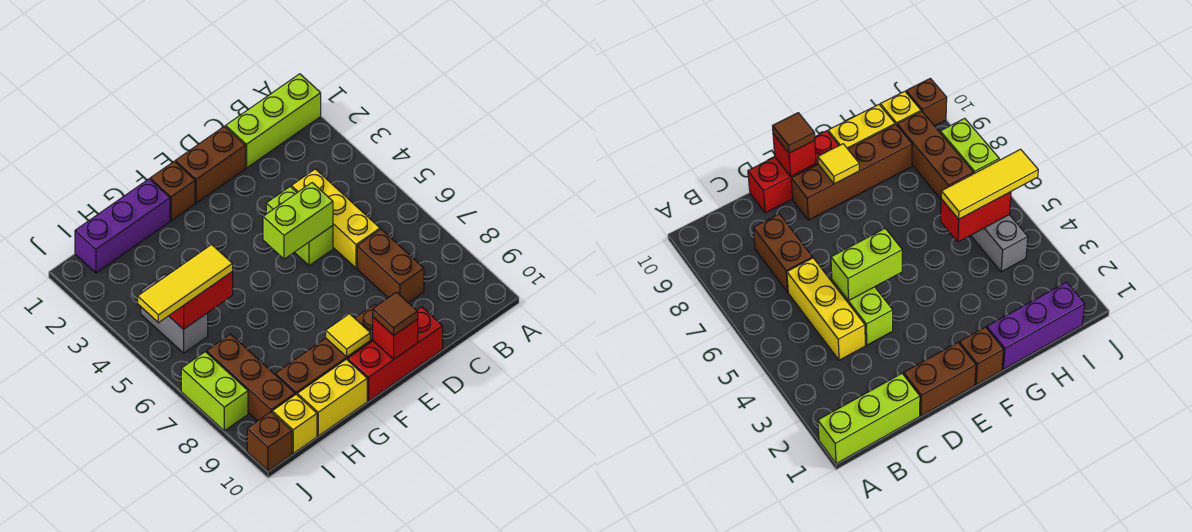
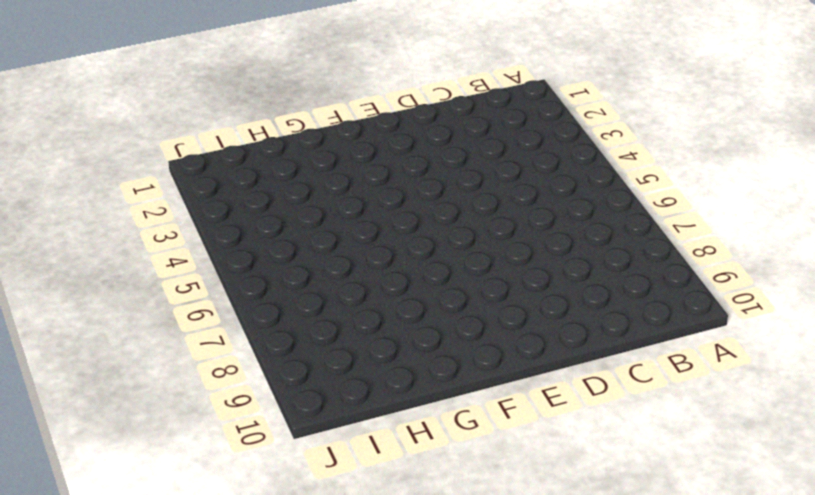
none -> lime brick A1:C1 level 1
none -> yellow brick C4:C6 level 1
none -> brown brick C7:C8 level 1

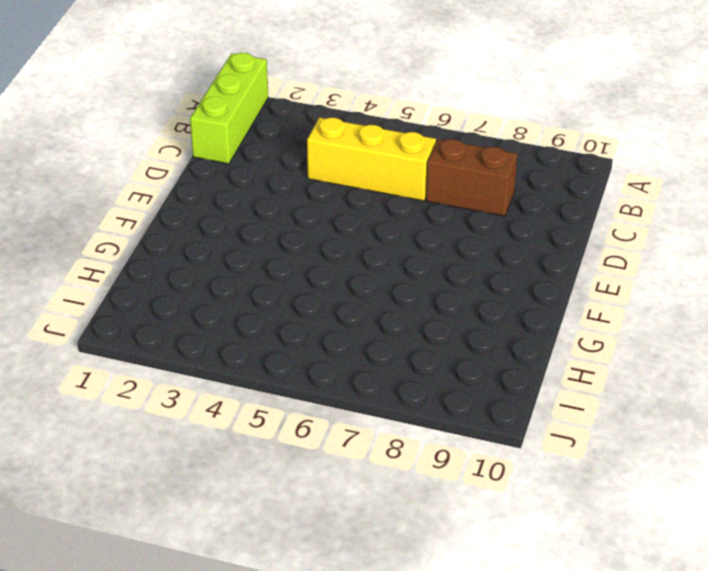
none -> brown brick D1:E1 level 1
none -> lime brick D4:D5 level 1
none -> red brick D10:F10 level 1

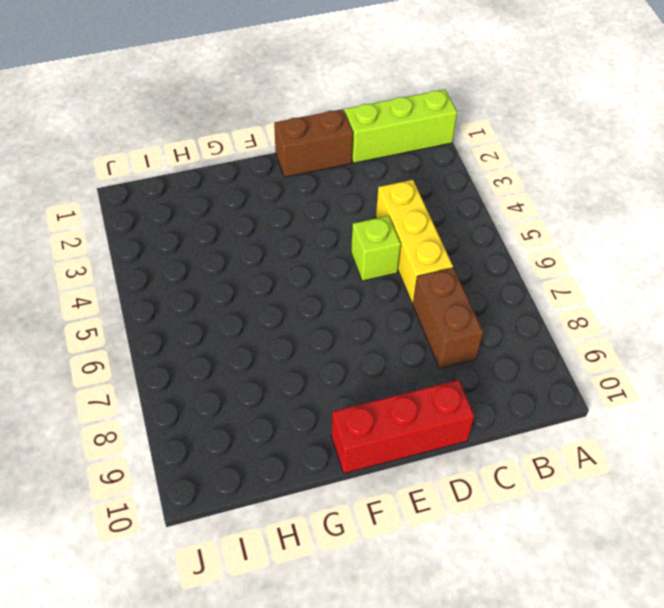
lime brick D5 level 1 -> lime brick D4:D5 level 1
none -> brown brick E9:H9 level 1
none -> brown brick F1 level 1
none -> purple brick G1:I1 level 1

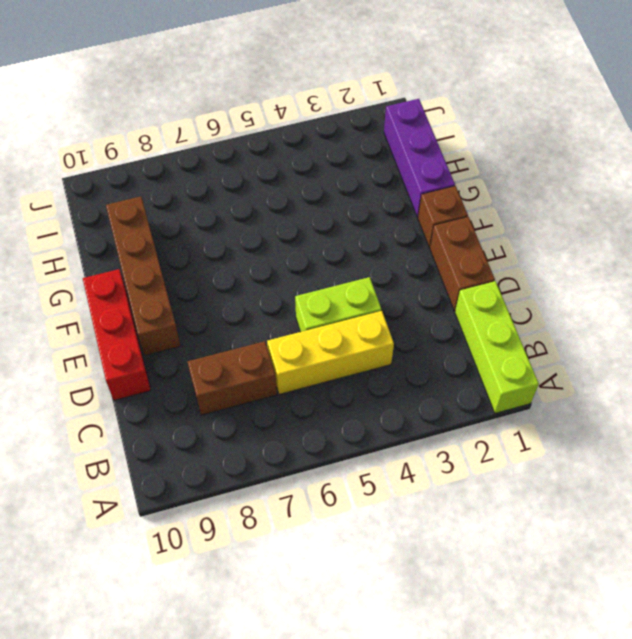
none -> yellow brick G10:H10 level 1
none -> grey brick I4:I5 level 1
none -> brown brick I7:I9 level 1

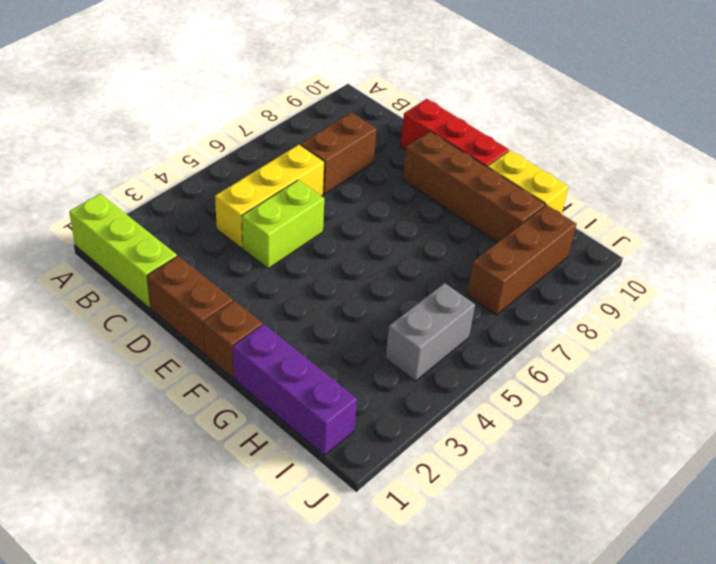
none -> yellow brick I10 level 1
none -> lime brick J7:J8 level 1
none -> brown brick J10 level 1

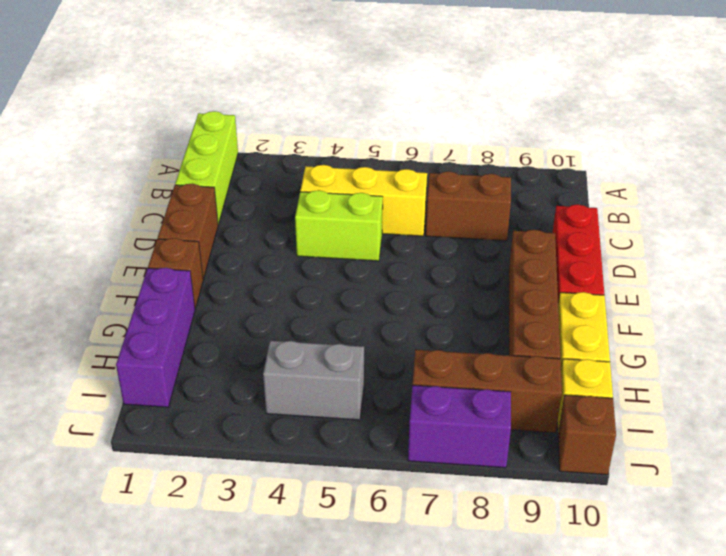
purple brick J7:J8 level 1 -> lime brick J7:J8 level 1
none -> lime brick D5:E5 level 2
none -> red brick E10 level 2
none -> yellow tile F9 level 2

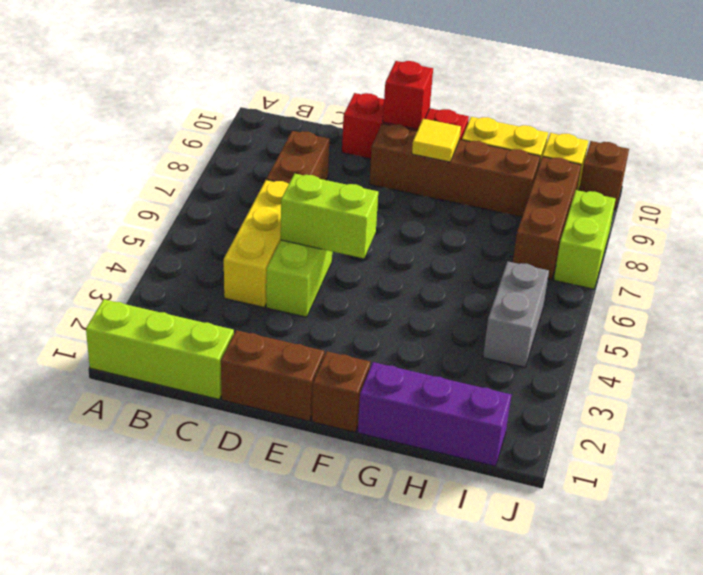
none -> red brick H5:I5 level 2
none -> brown tile E10 level 3
none -> yellow tile H5:J5 level 3

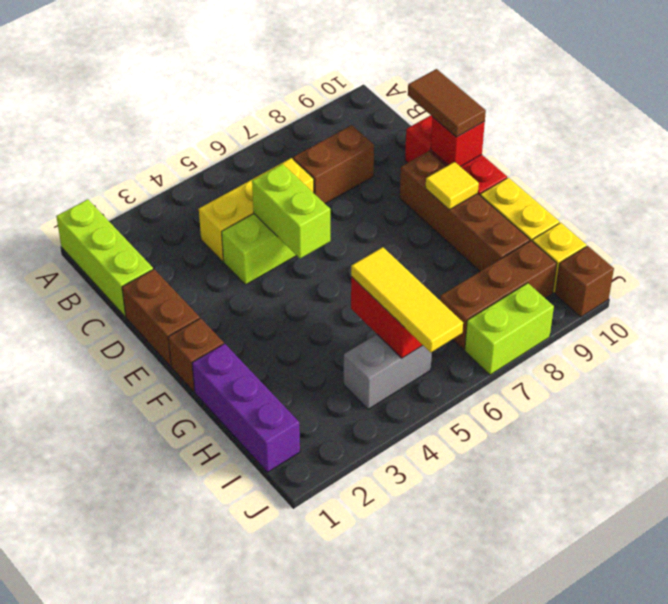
brown tile D10:E10 level 3 -> brown tile E10 level 3

